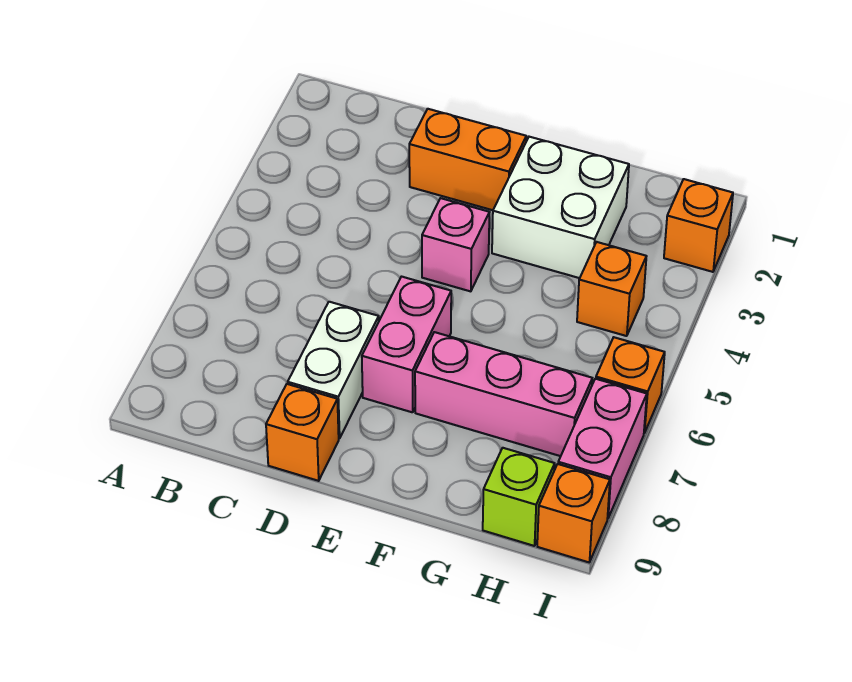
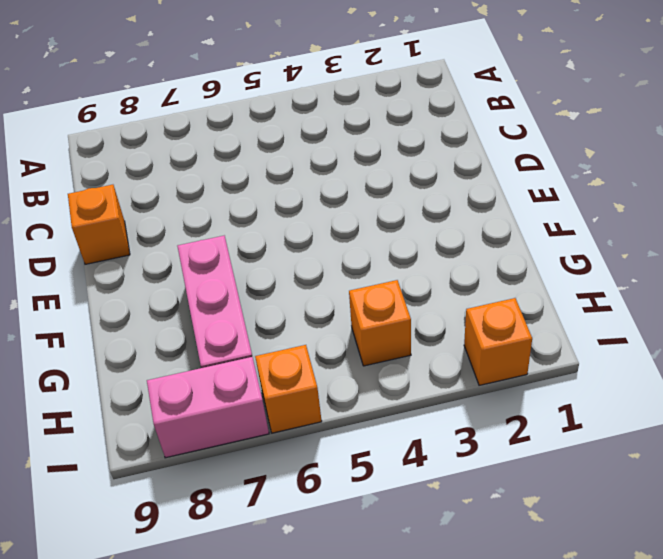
none -> orange brick D2:E2 level 1
none -> white brick D7:D8 level 1
none -> pink brick E4 level 1

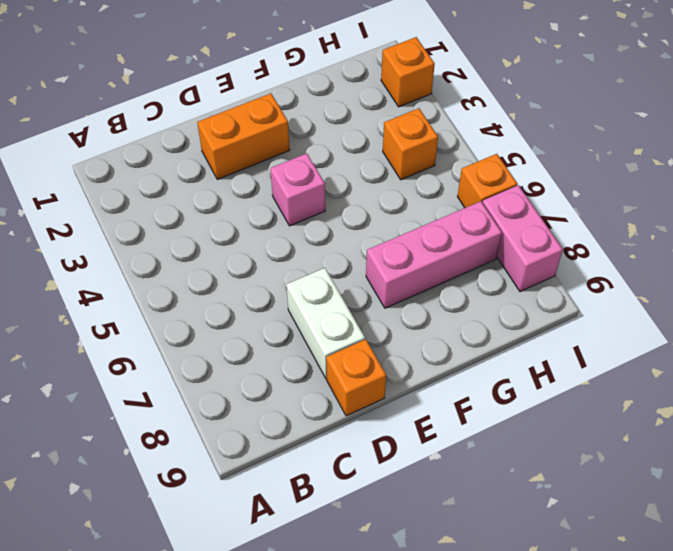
none -> pink brick E6:E7 level 1
none -> white brick F2:G3 level 1
none -> lime brick H9 level 1

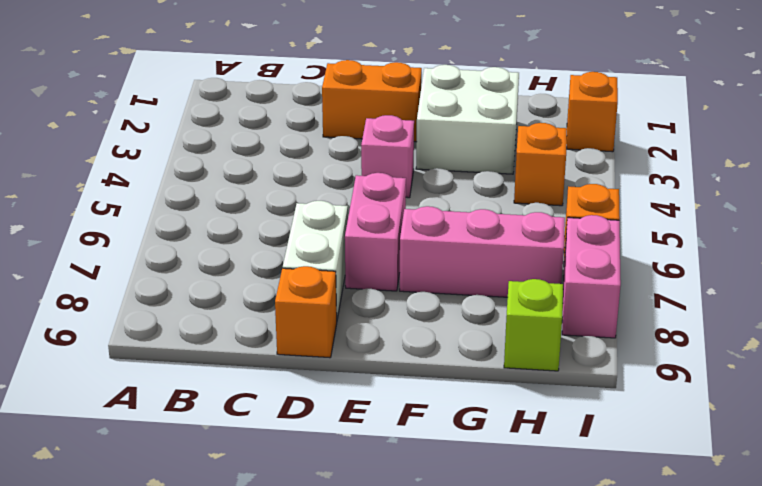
none -> orange brick I9 level 1

